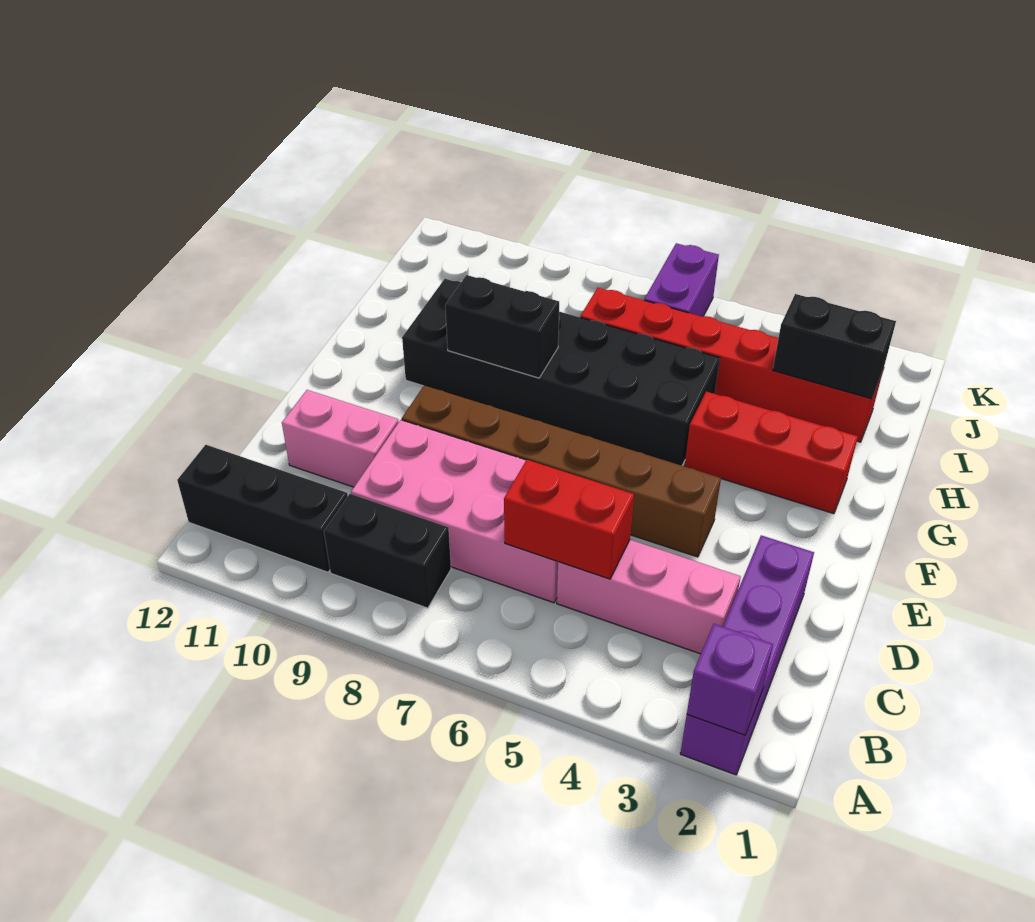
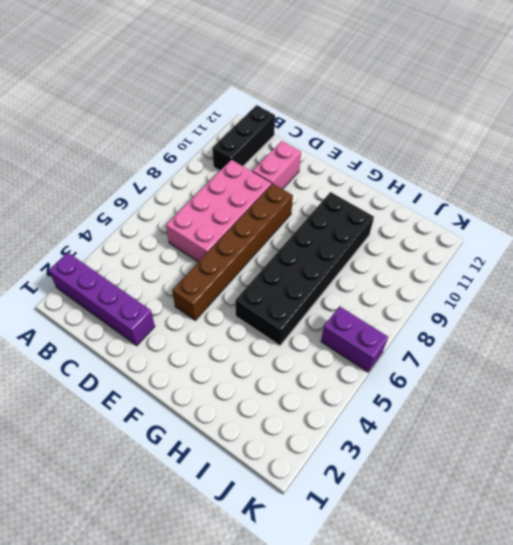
none -> black brick B8:B9 level 1
none -> pink brick C3:C5 level 1
none -> red brick G2:G4 level 1

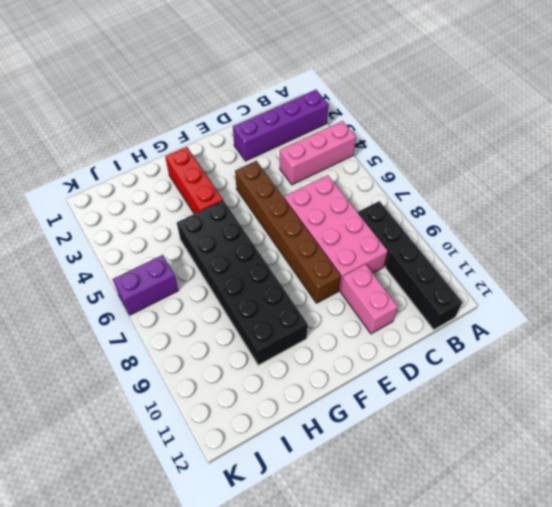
pink brick A4:C4 level 1 -> pink brick C3:C5 level 1
none -> red brick I2:I7 level 1
none -> purple brick A2 level 2
none -> red brick C5:C6 level 2

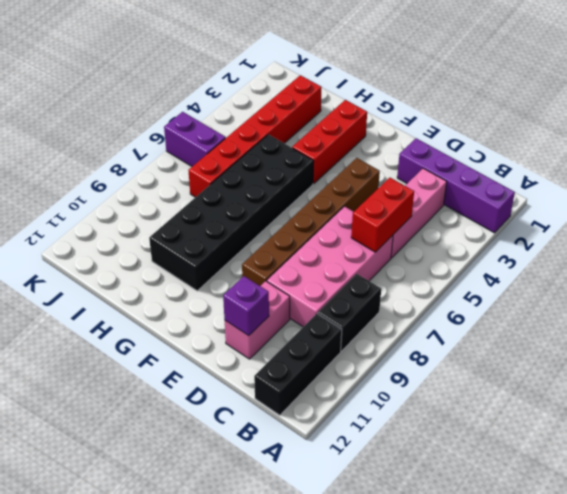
purple brick D11 level 2 -> purple brick A2 level 2
none -> black brick G8:G9 level 2
none -> black brick I2:I3 level 2

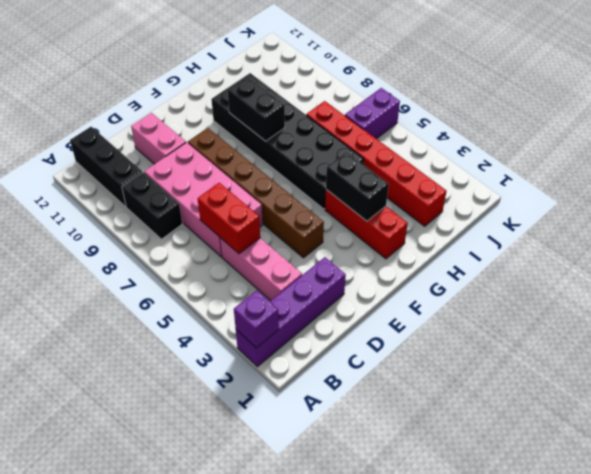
black brick G3:G4 level 2 -> black brick I2:I3 level 2

